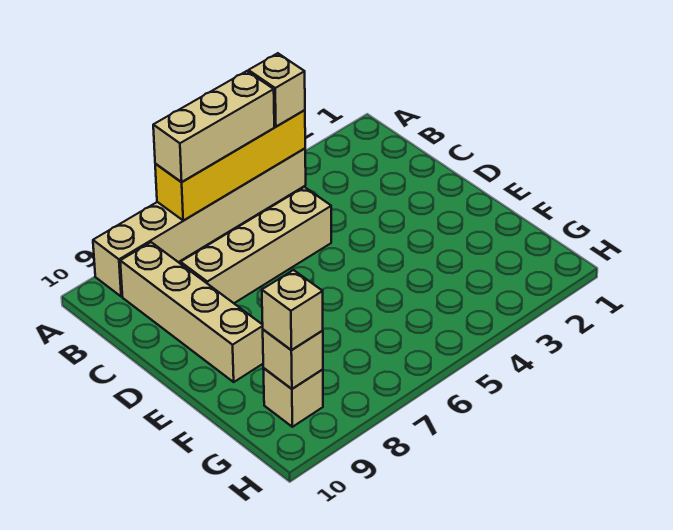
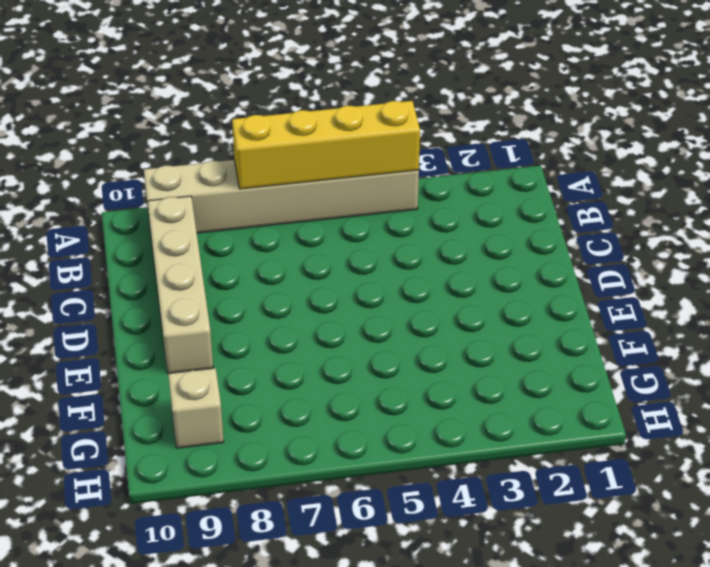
none -> tan brick C5:C8 level 1
none -> tan brick G9 level 2

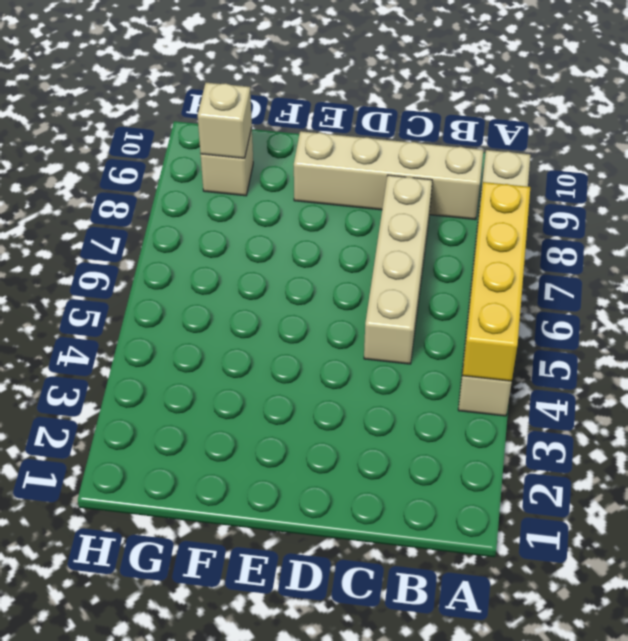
none -> tan brick A4 level 3
none -> tan brick A5:A7 level 3

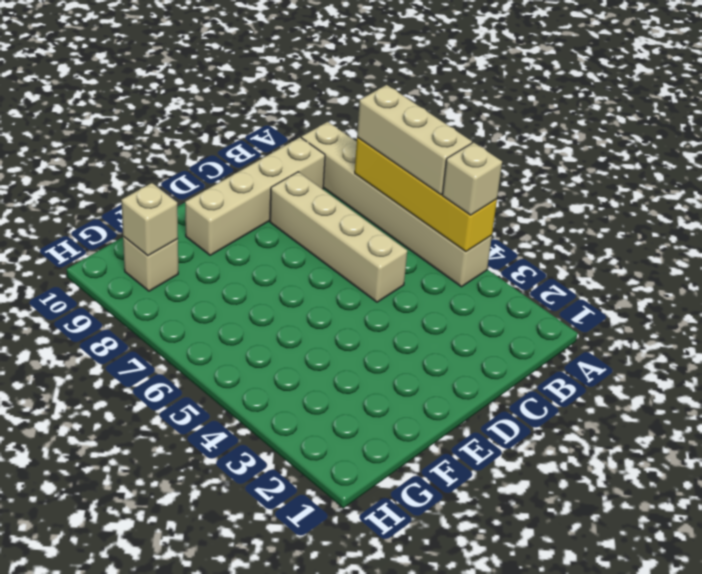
none -> tan brick G9 level 3

